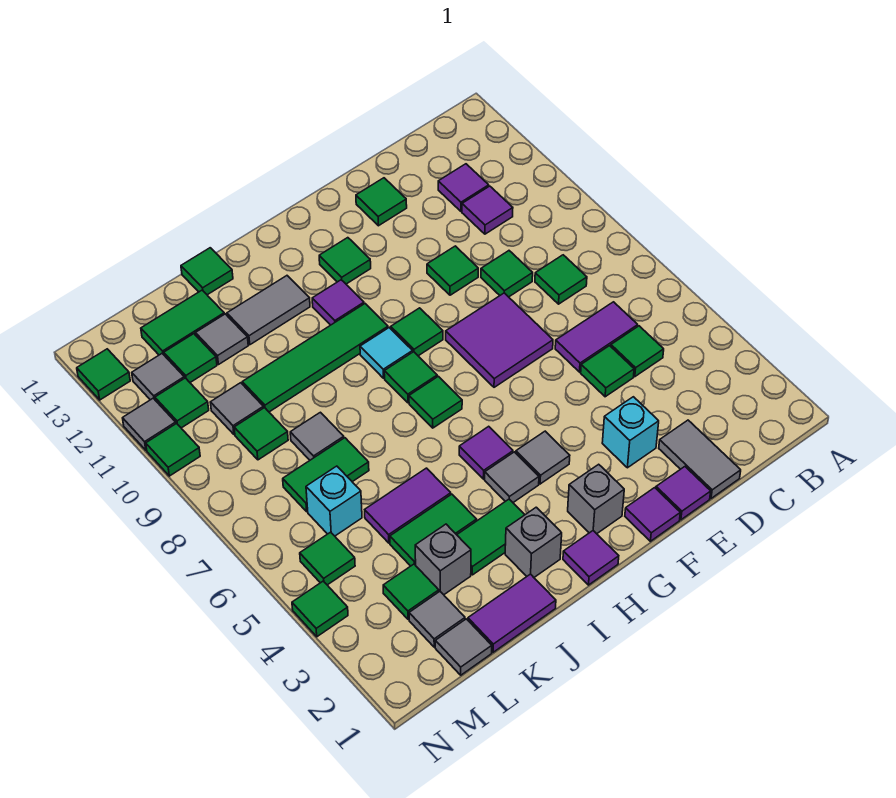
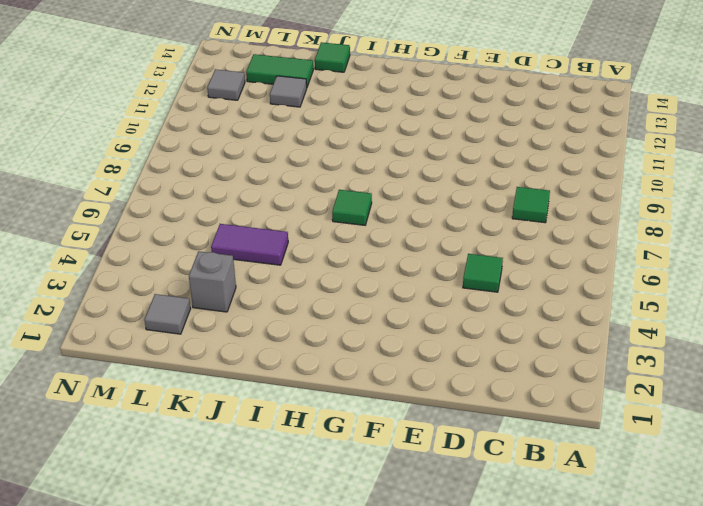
none -> green tile C5 level 1
none -> purple tile C6:D6 level 1
none -> purple tile C11 level 1
none -> purple tile C12 level 1

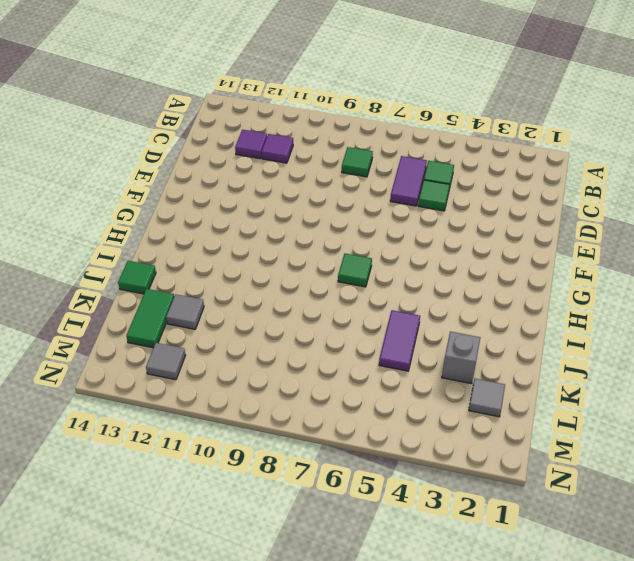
none -> grey tile D1:D2 level 1
none -> green tile D9 level 1
none -> purple tile E1 level 1
none -> cyan brick E3 level 1

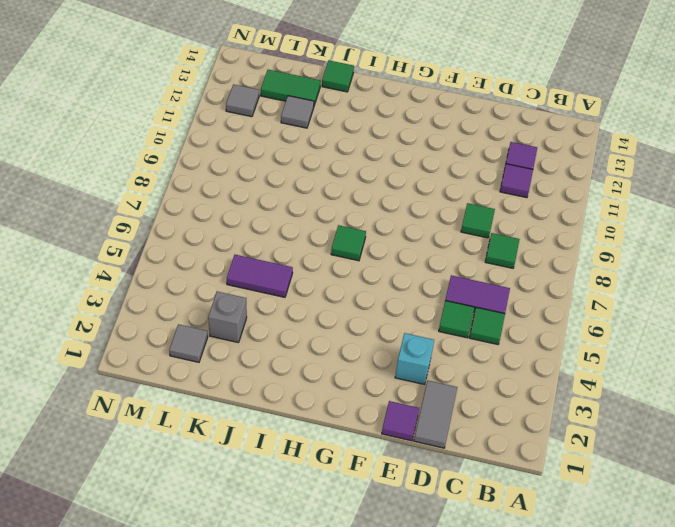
none -> purple tile E7:F8 level 1
none -> green tile E10 level 1
none -> green tile E13 level 1
none -> purple tile F1 level 1

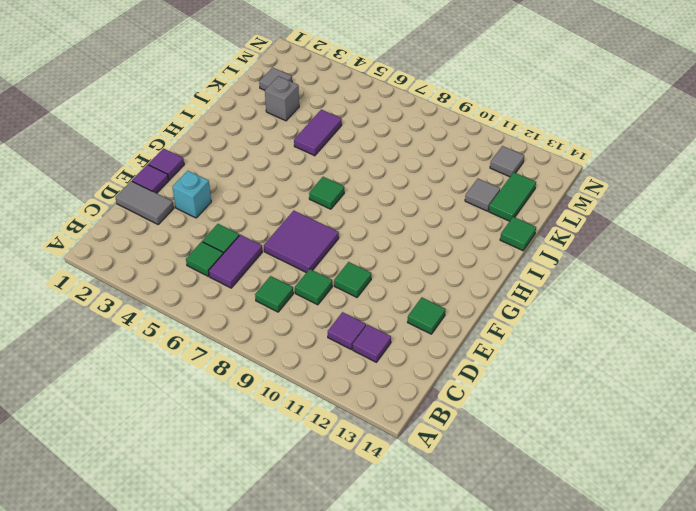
none -> grey brick G2 level 1
none -> grey tile G4 level 1
none -> green tile G9 level 1
none -> green tile G12 level 1

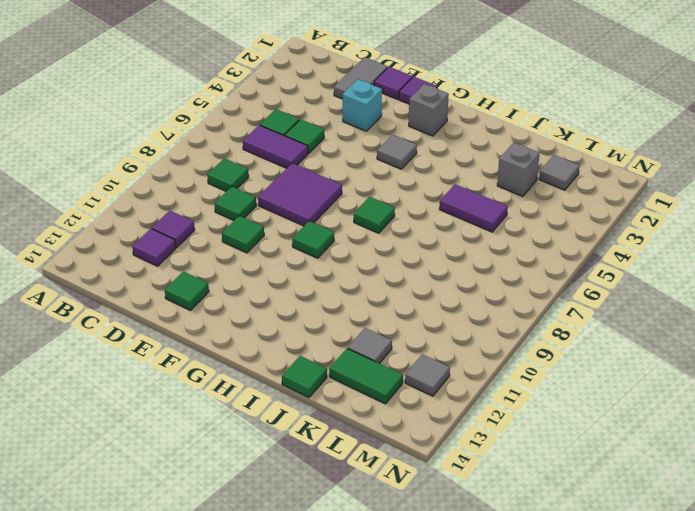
none -> green tile G12 level 1
none -> purple tile H1 level 1
none -> grey tile H4 level 1
none -> purple tile H5 level 1

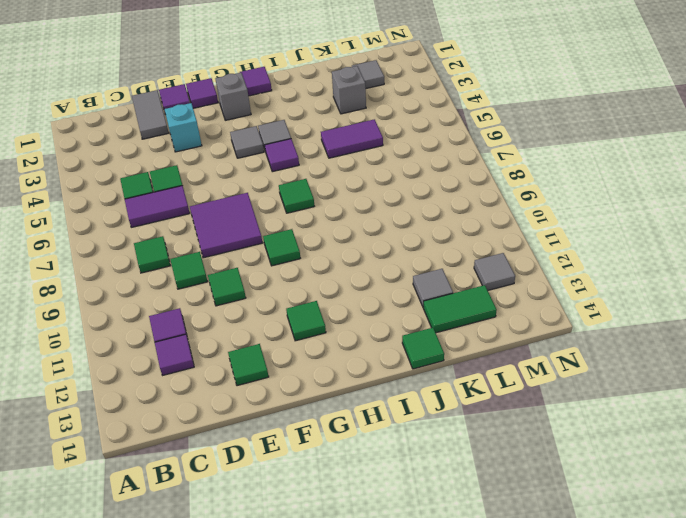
none -> green tile H8 level 1
none -> cyan tile H9 level 1
none -> green tile H10:K10 level 1
none -> purple tile H11 level 1

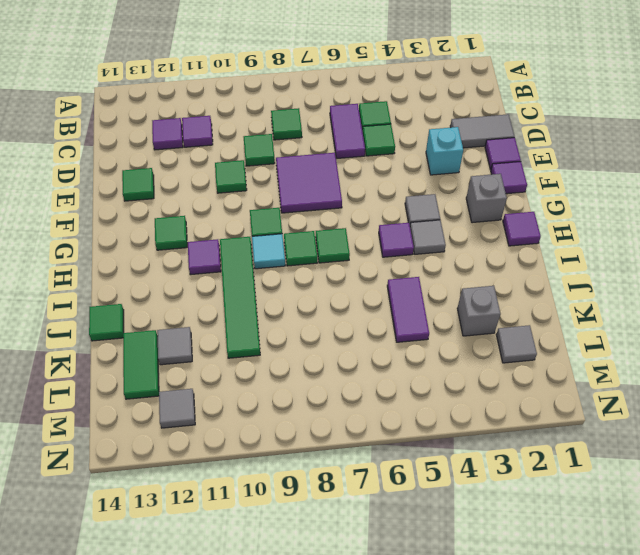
none -> grey brick I2 level 1
none -> green tile I3:J3 level 1
none -> grey tile I12:J12 level 1
none -> purple tile J1:K1 level 1

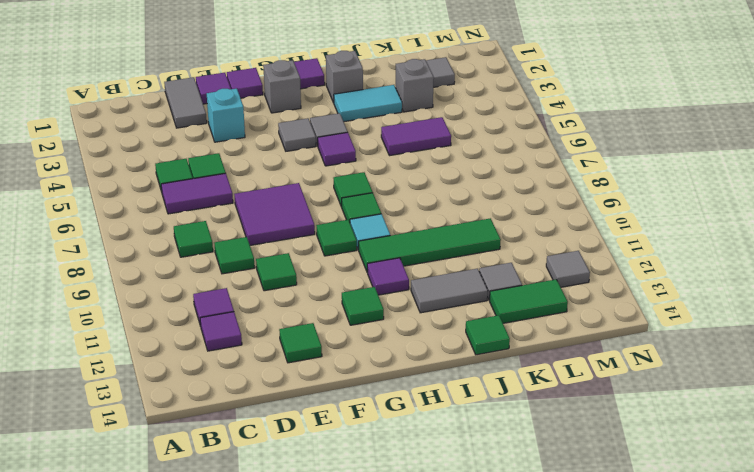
cyan tile I3:J3 level 1 -> green tile I3:J3 level 1
none -> purple tile J1:K1 level 1
none -> green tile J4:K4 level 1
none -> green tile K7:L7 level 1
none -> grey tile K8 level 1

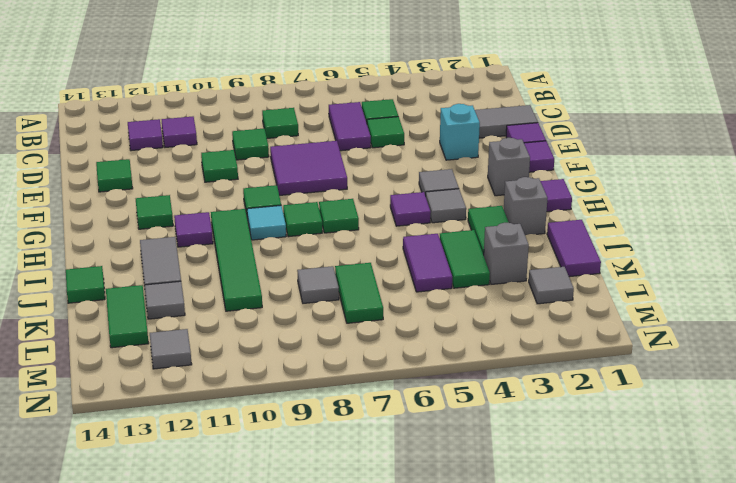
none -> grey tile L1 level 1
none -> green tile L3 level 1
none -> cyan brick L6 level 1
none -> green tile L9 level 1

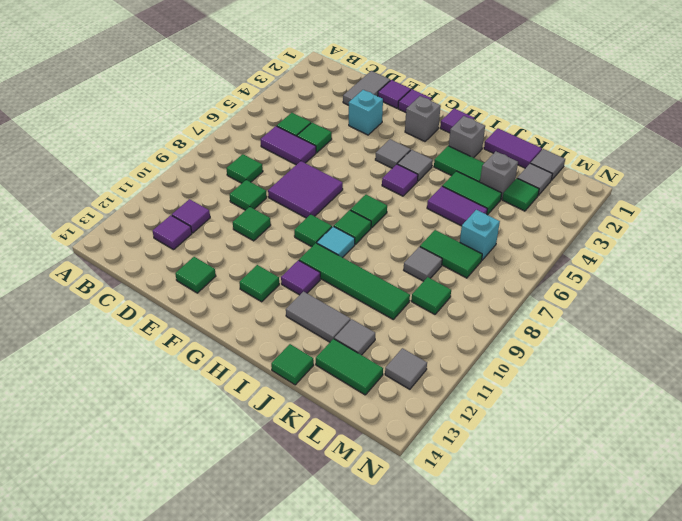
none -> grey tile L10 level 1
none -> green tile L12 level 1
none -> green tile M5 level 1
none -> green tile M11 level 1

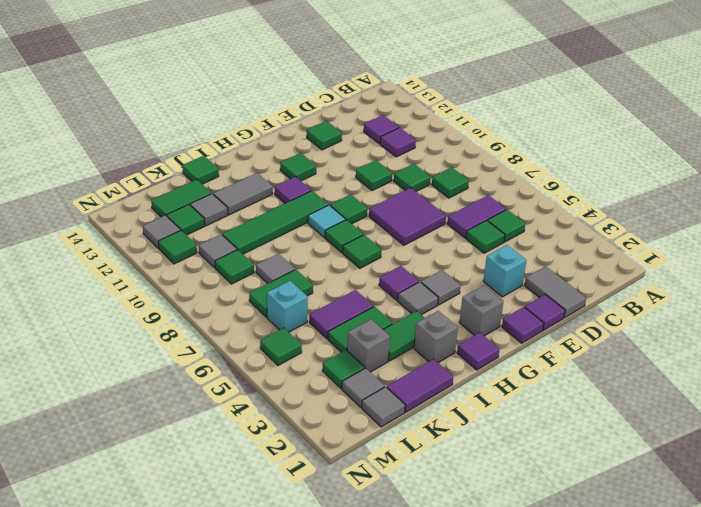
none -> green tile N4 level 1
none -> green tile N10 level 1
none -> grey tile N11 level 1
none -> green tile N13 level 1

